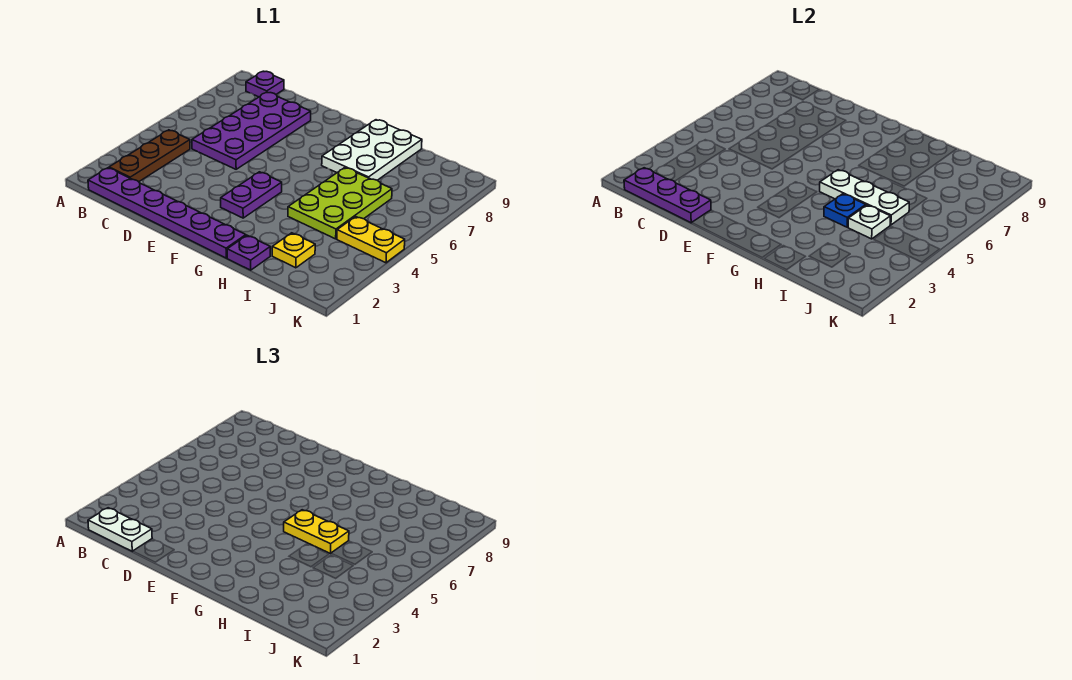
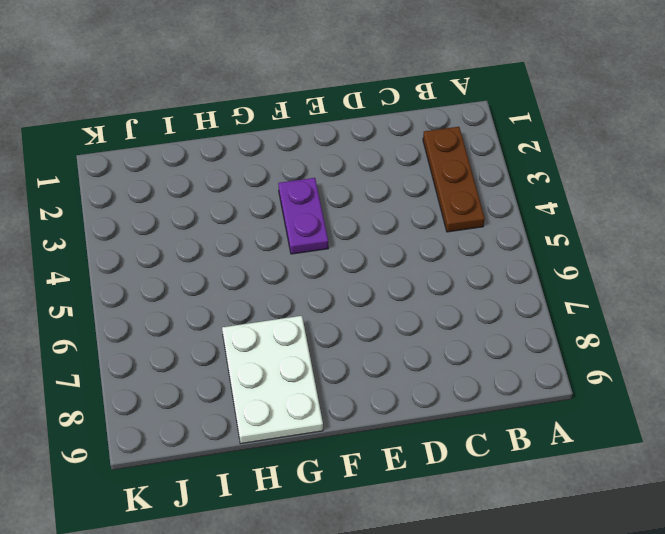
none -> purple plate B1:G1 level 1
none -> purple plate B9 level 1
none -> purple plate C5:D8 level 1

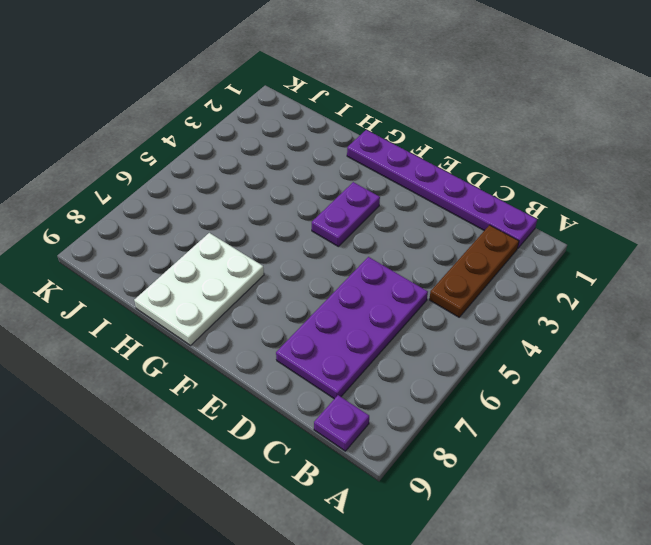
none -> purple plate H1 level 1
none -> lime plate H4:I6 level 1
none -> yellow plate I2 level 1

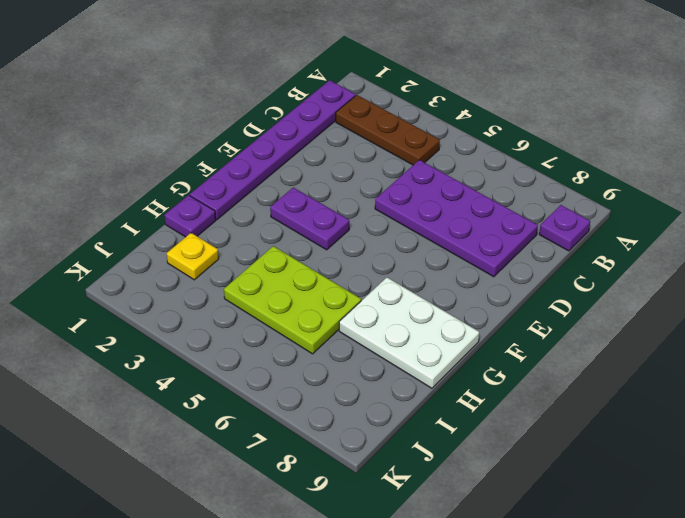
none -> yellow plate J4:K4 level 1
none -> purple plate B1:D1 level 2
none -> white plate G5:I5 level 2

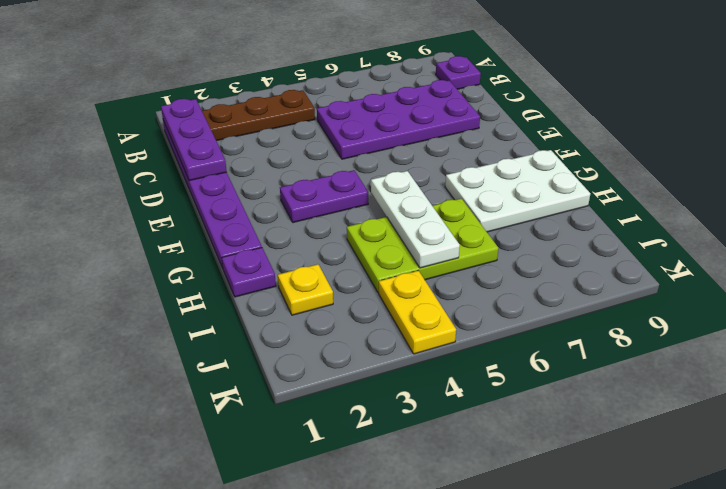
none -> blue plate H4 level 2
none -> white plate I4 level 2
none -> white plate B1:C1 level 3

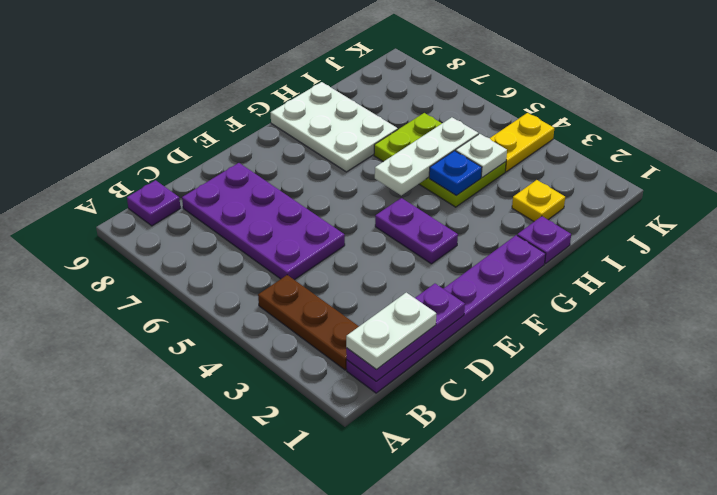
none -> yellow plate G5:H5 level 3

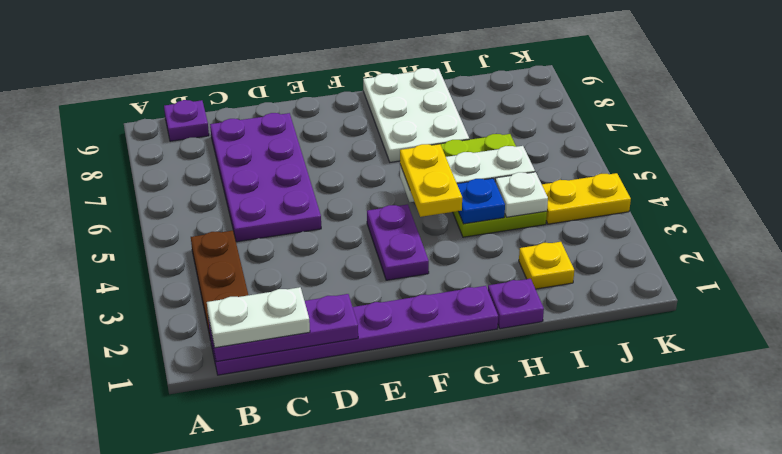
yellow plate G4:G5 level 3 -> yellow plate G5:H5 level 3

